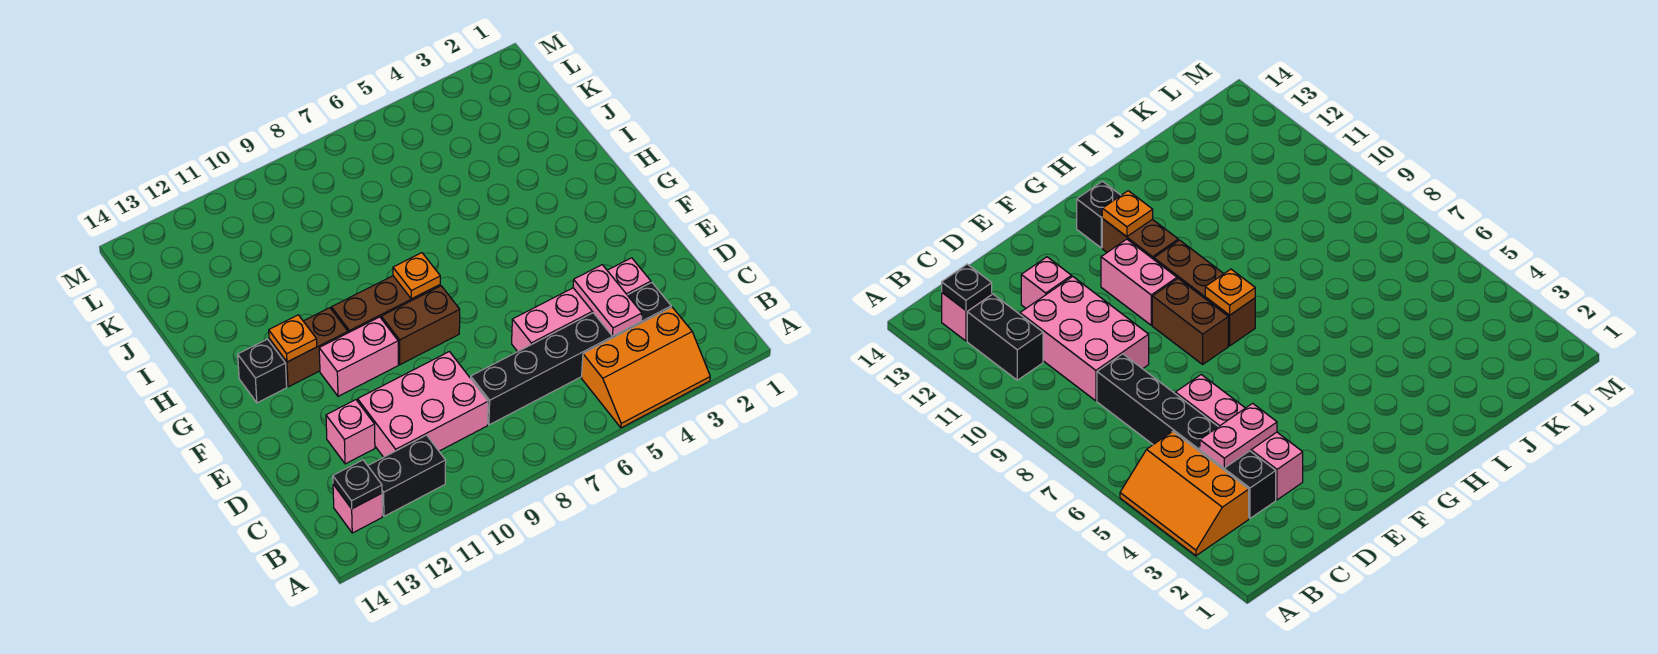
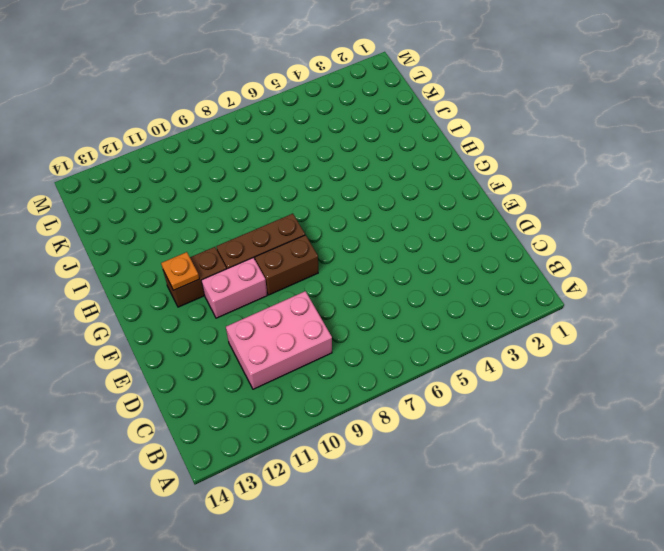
none -> orange slope A3:B5 level 1 top B
none -> black brick B11:B12 level 1
none -> pink brick B13 level 1

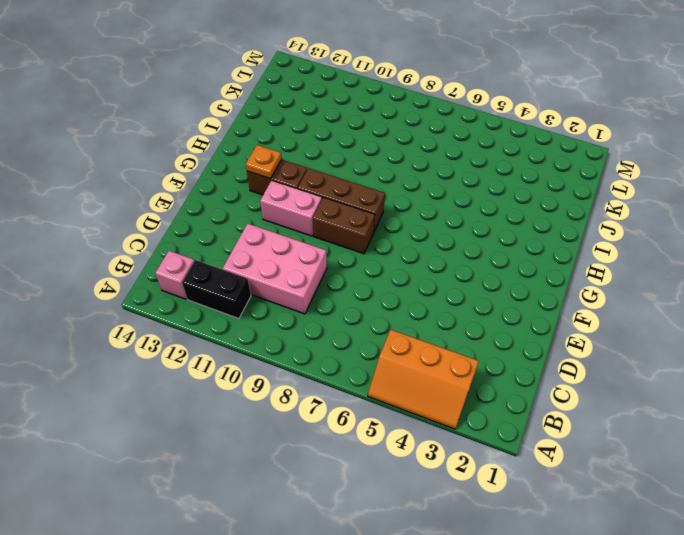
none -> black brick C3:C8 level 1
none -> pink brick D3:D6 level 1
none -> pink brick D12 level 1

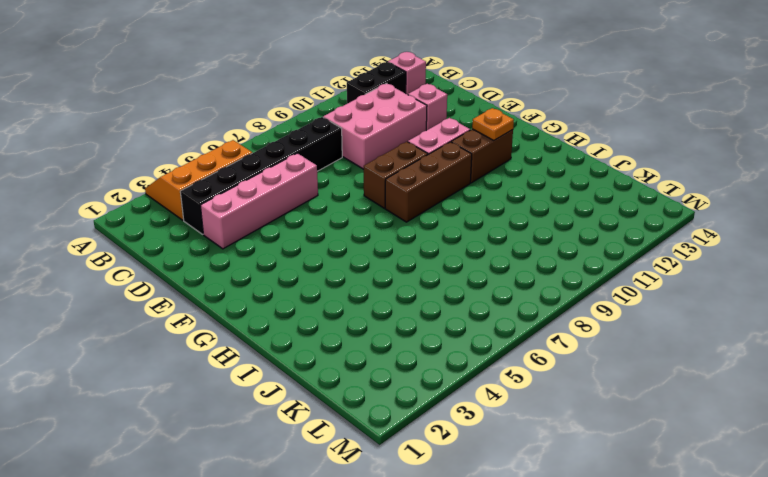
none -> black brick G13 level 1
none -> black plate B13 level 2
none -> pink plate C4:D4 level 2

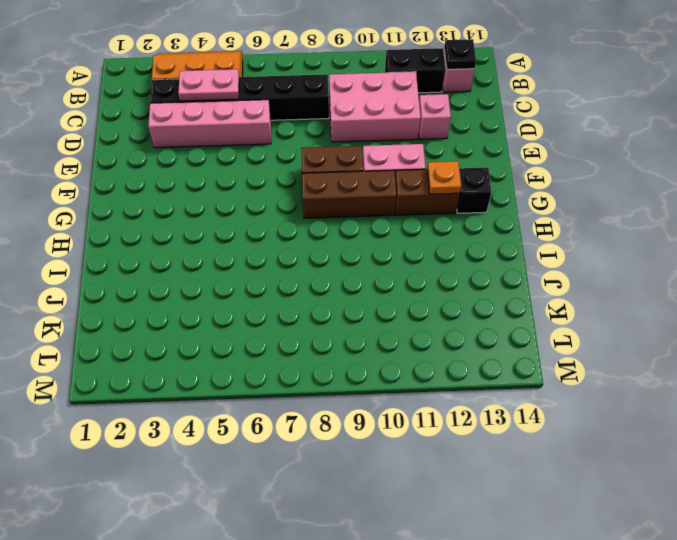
pink plate C4:C5 level 2 -> pink plate C4:D4 level 2
none -> orange plate G8 level 2

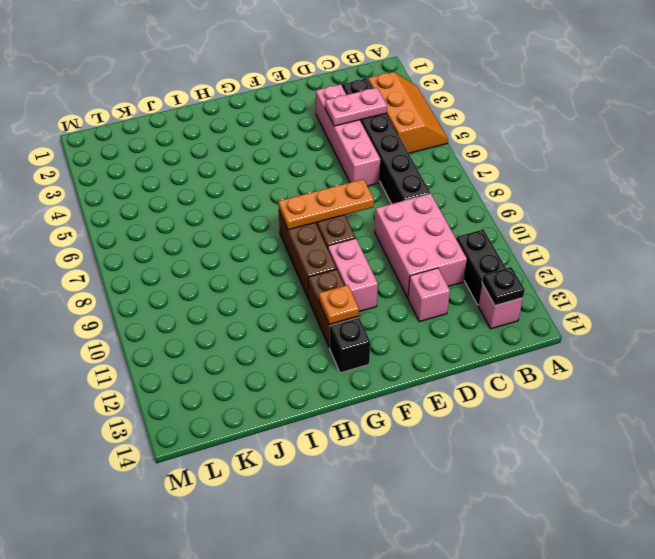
orange plate E8:G8 level 2 -> orange plate G8 level 2

